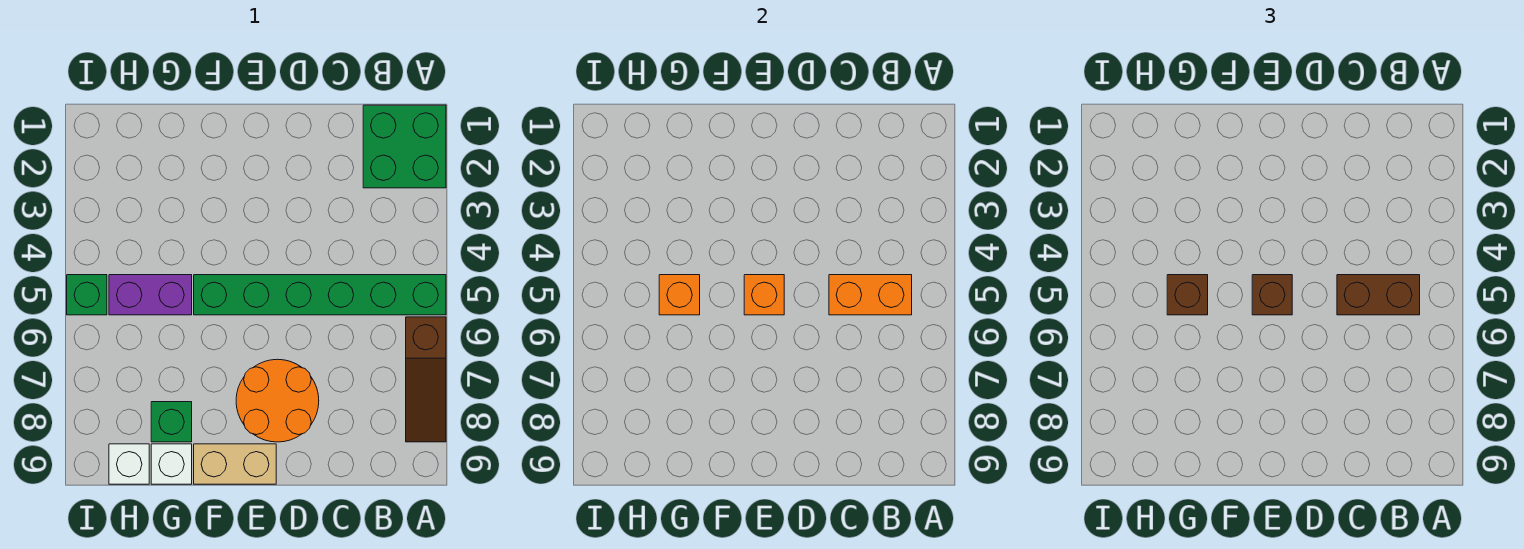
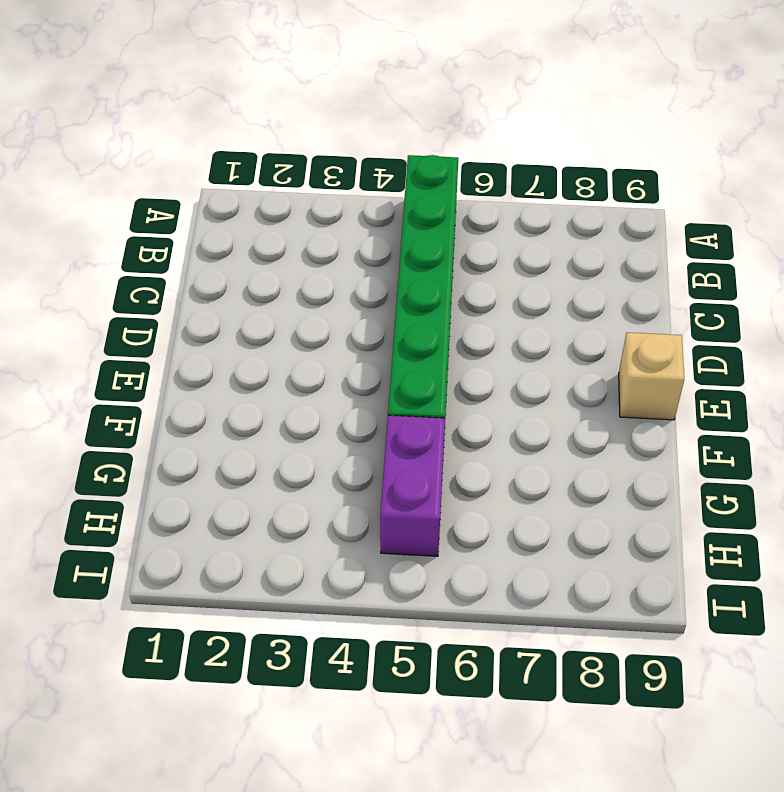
tan brick E9 level 1 -> tan brick E9:F9 level 1
none -> green brick A1:B2 level 1
none -> brown slope A6:A8 level 1 top 6
none -> orange round brick D7:E8 level 1

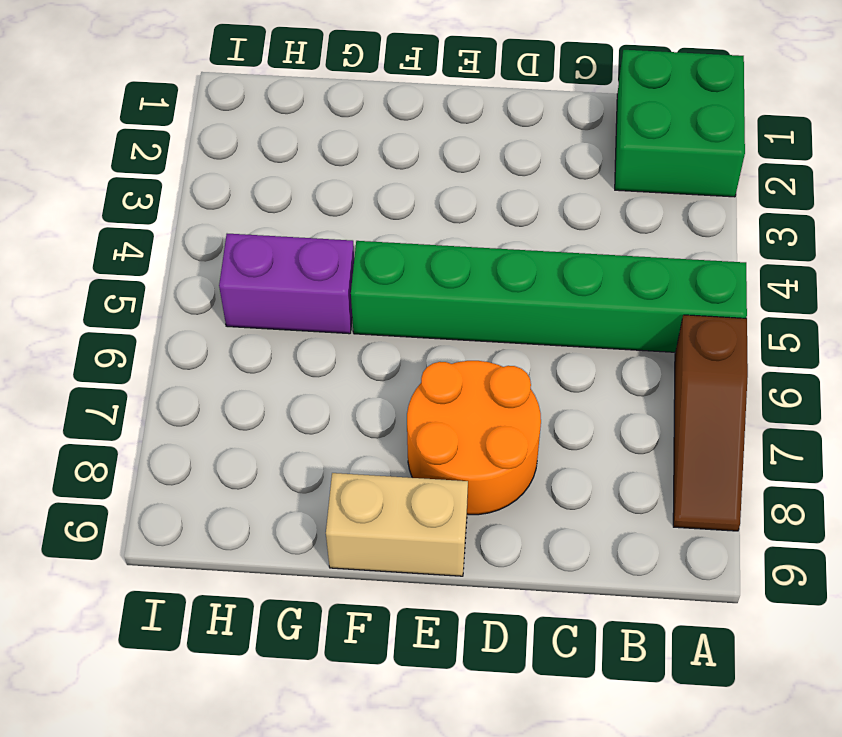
none -> green brick G8 level 1
none -> white brick G9 level 1
none -> white brick H9 level 1

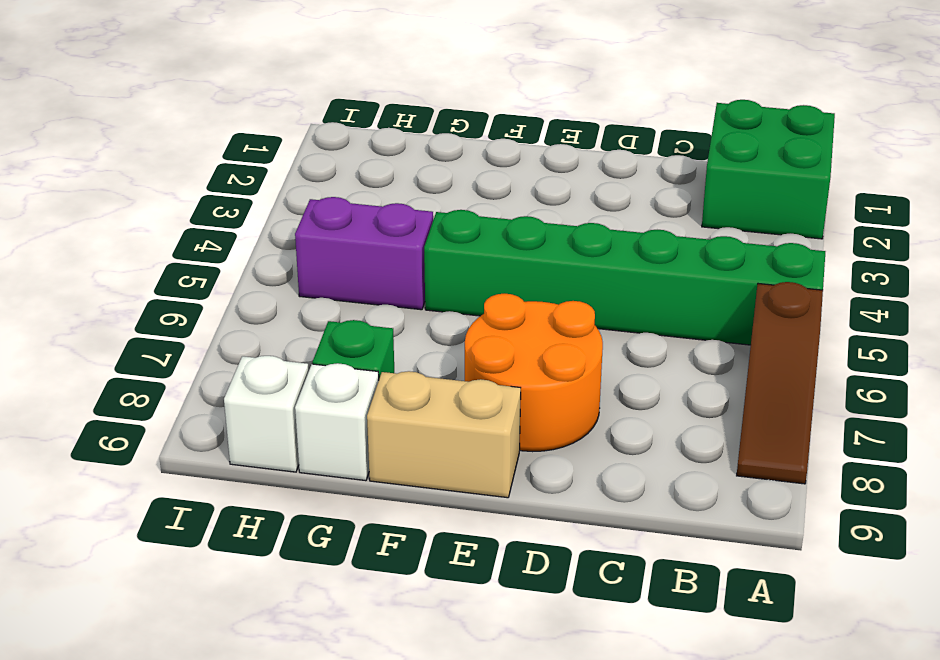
none -> green brick I5 level 1
none -> orange brick B5:C5 level 2
none -> orange brick E5 level 2

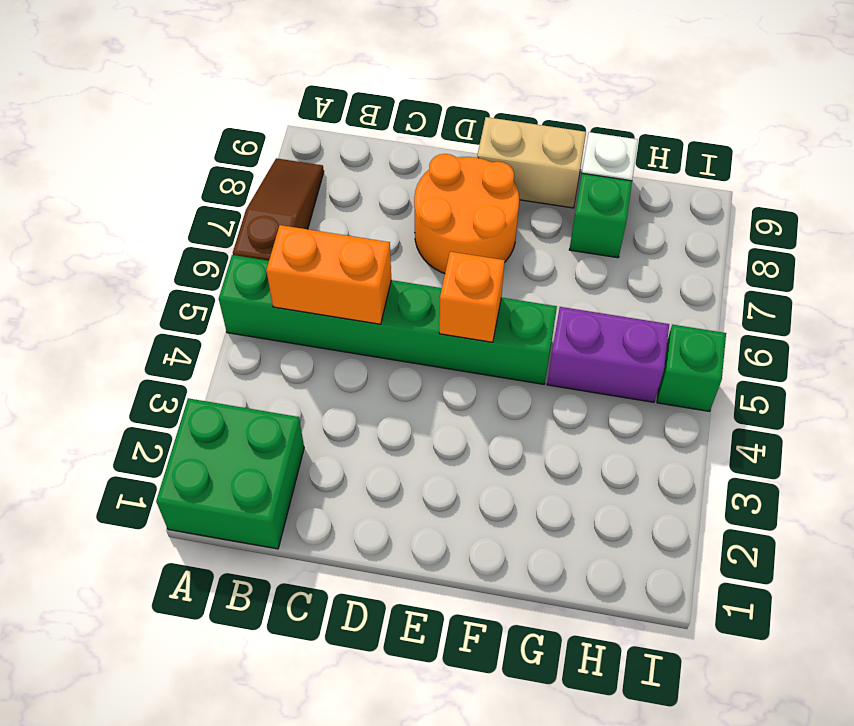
none -> white brick H9 level 1
none -> orange brick G5 level 2
none -> brown brick B5:C5 level 3

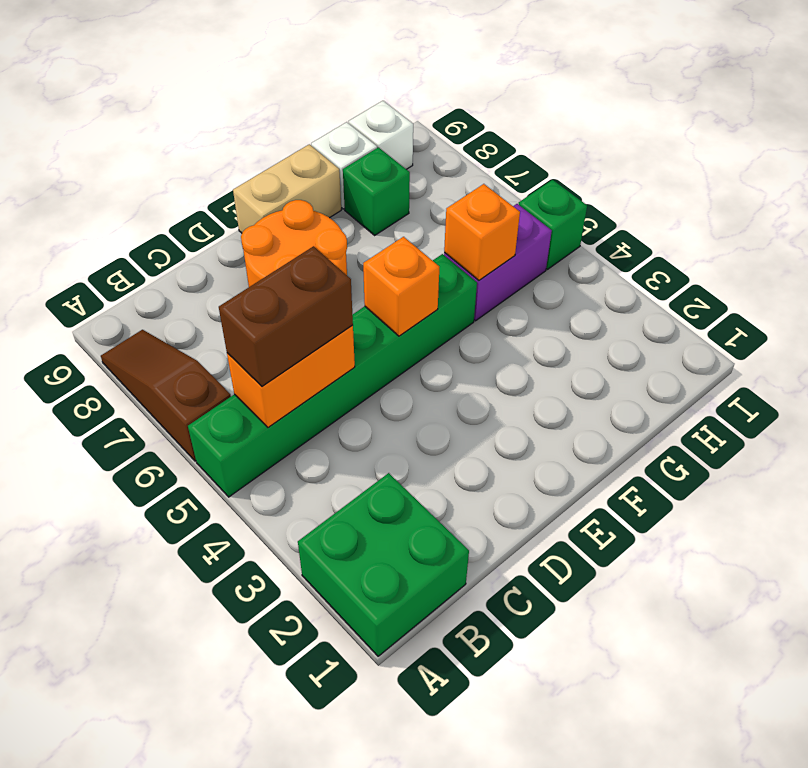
none -> brown brick E5 level 3
none -> brown brick G5 level 3

